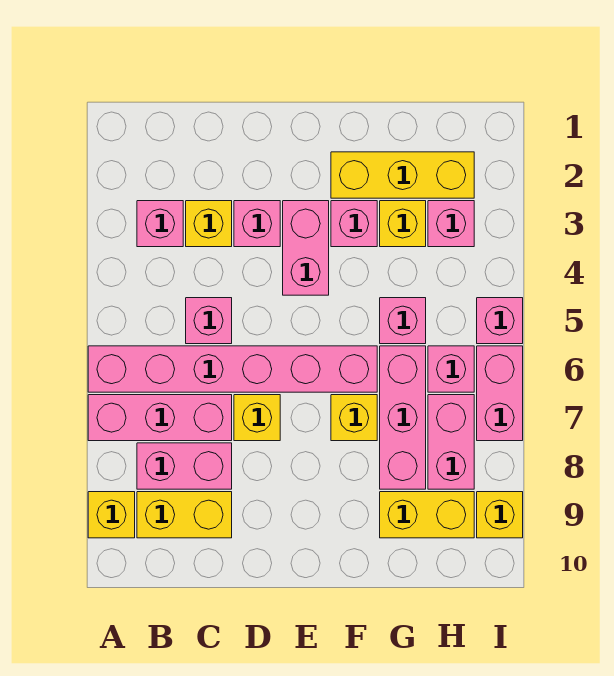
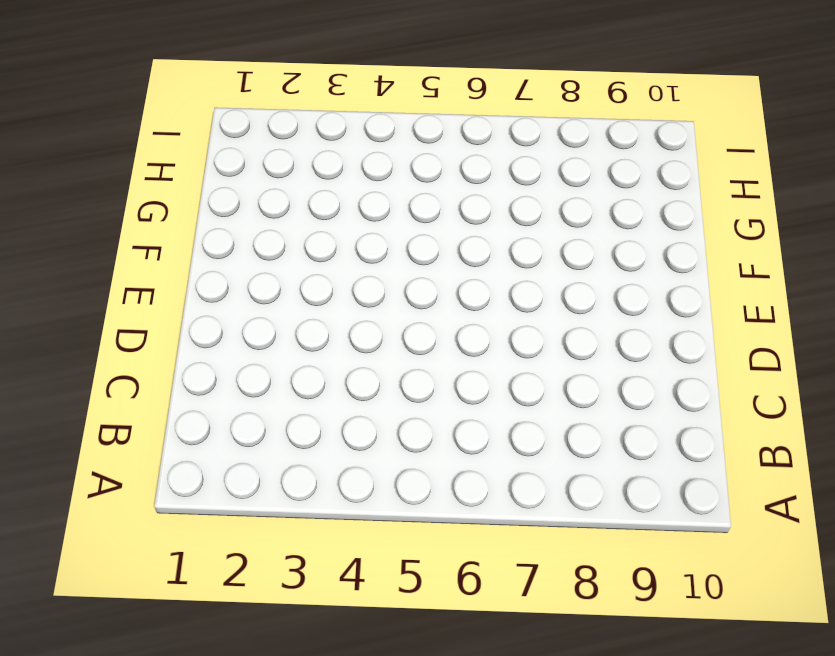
none -> pink brick A6:F6 level 1
none -> pink brick A7:C7 level 1
none -> yellow brick A9 level 1

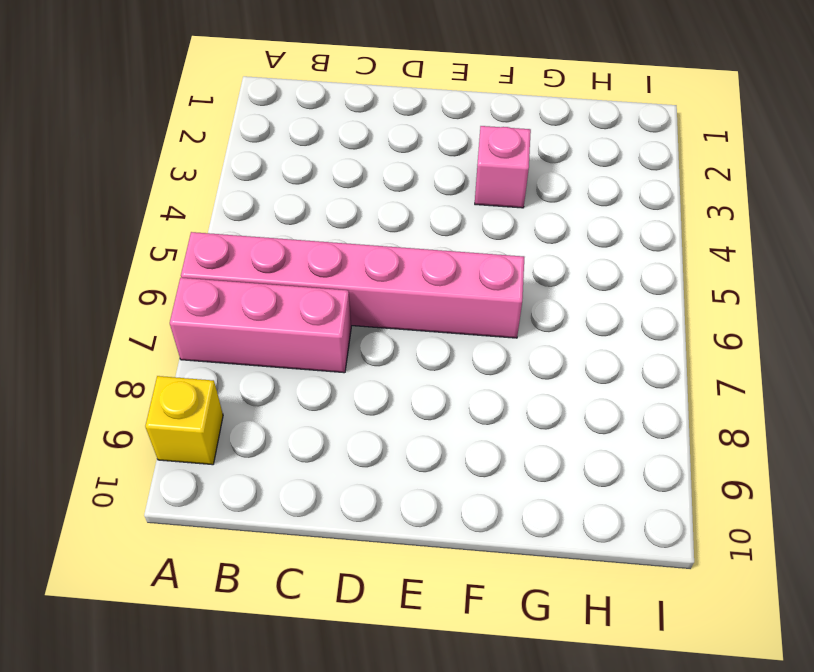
none -> pink brick B3 level 1
none -> pink brick B8:C8 level 1
none -> yellow brick B9:C9 level 1

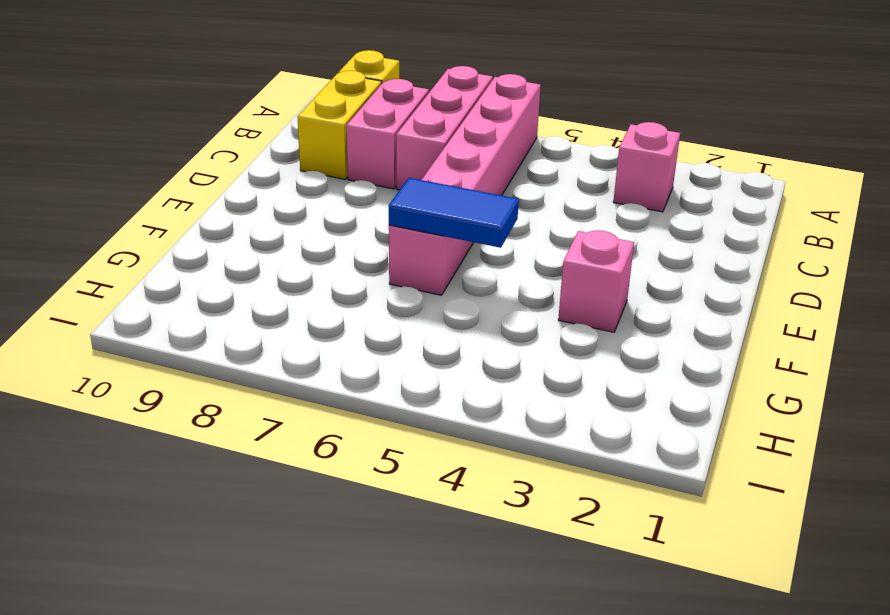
blue tile F5:F6 level 2 -> none
none -> yellow brick C3 level 1
none -> pink brick C5 level 1
none -> pink brick D3 level 1

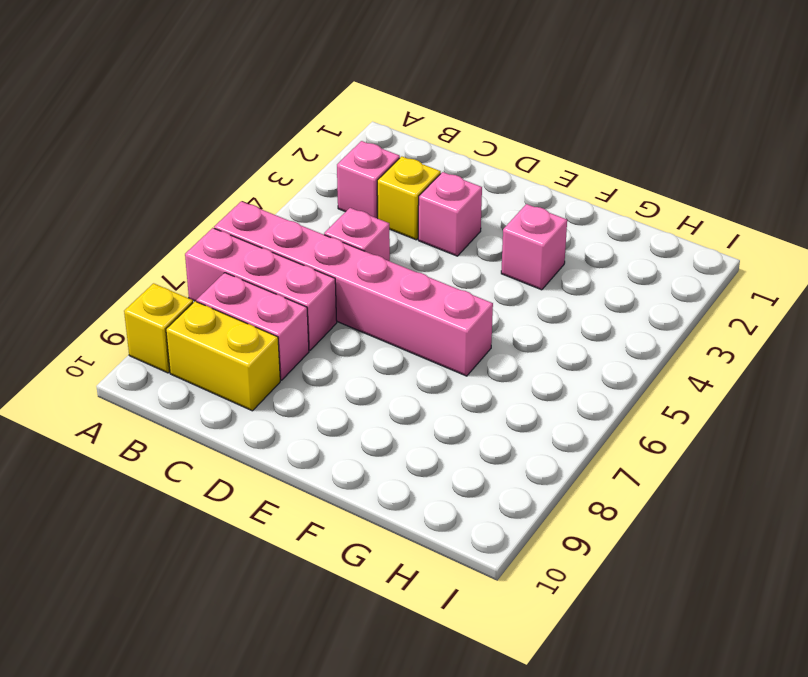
none -> yellow brick D7 level 1
none -> pink brick E3:E4 level 1
none -> yellow brick F2:H2 level 1

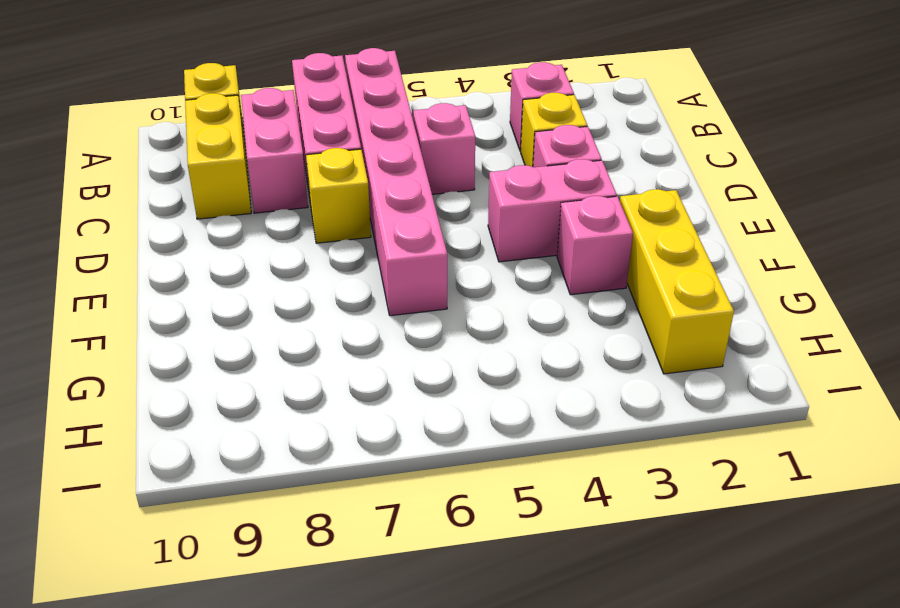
none -> yellow brick F7 level 1
none -> yellow brick G3 level 1
none -> pink brick G5 level 1

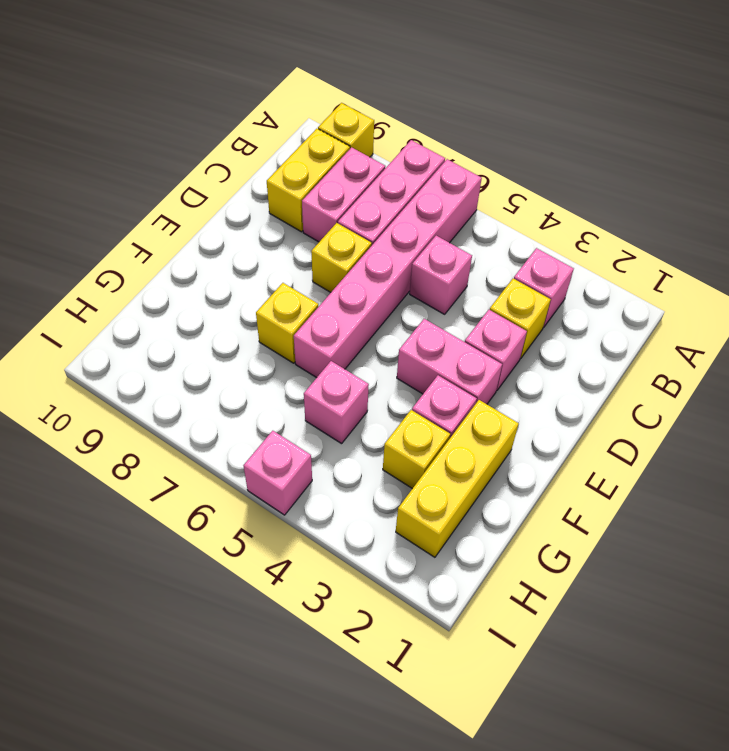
none -> pink brick G6:G8 level 1
none -> yellow brick G9:H9 level 1
none -> pink brick H3 level 1

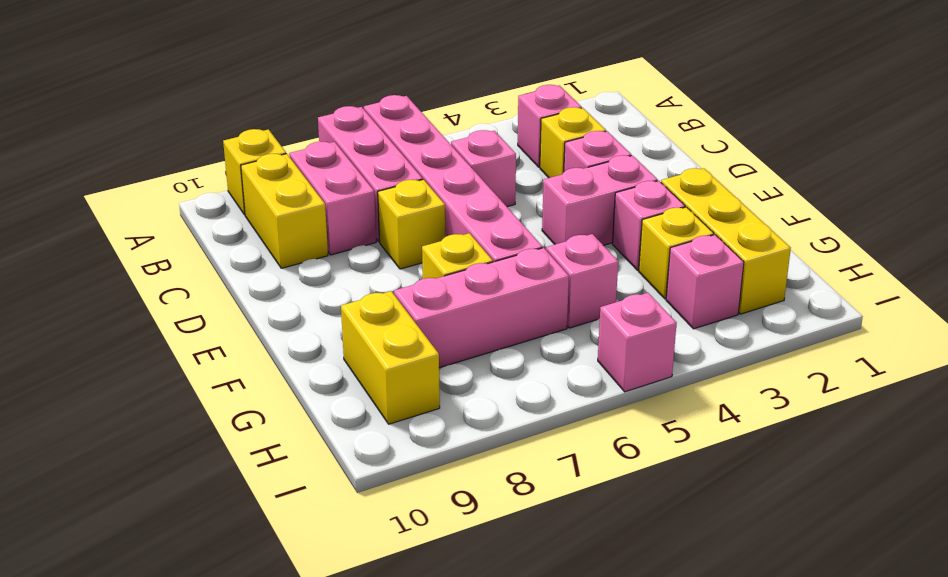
none -> pink brick H6 level 1
none -> pink brick H7:H8 level 1
none -> pink brick I6:I7 level 1

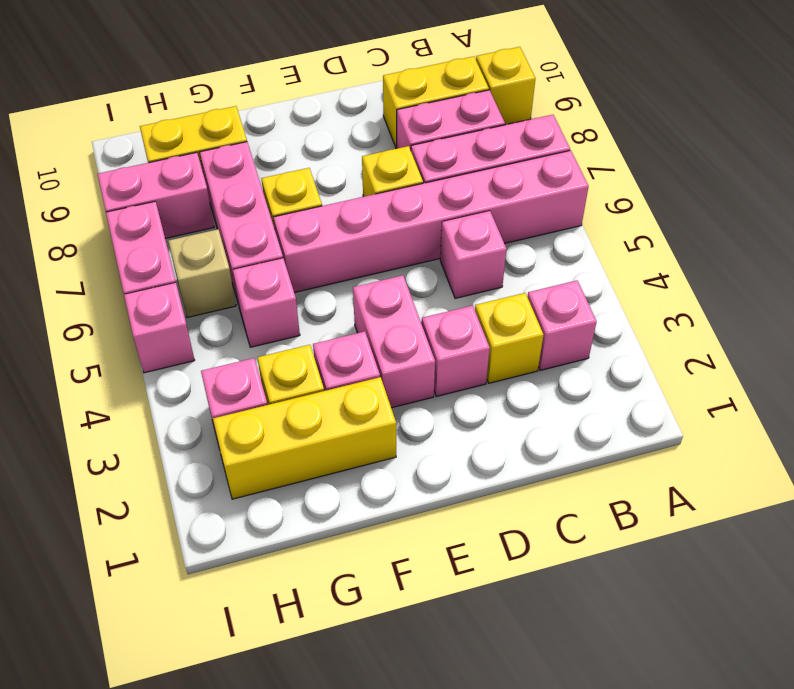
tan brick H6 level 1 -> pink brick H6 level 1
pink brick H8:I8 level 1 -> pink brick H7:H8 level 1
none -> yellow brick I9 level 1

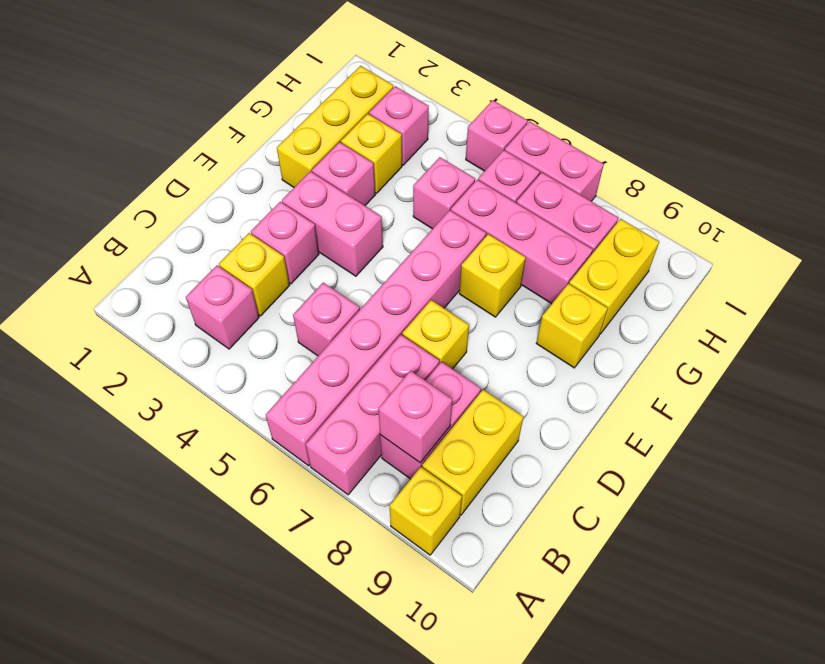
pink brick B8 level 2 -> none
yellow brick F9 level 1 -> yellow brick I9 level 1

